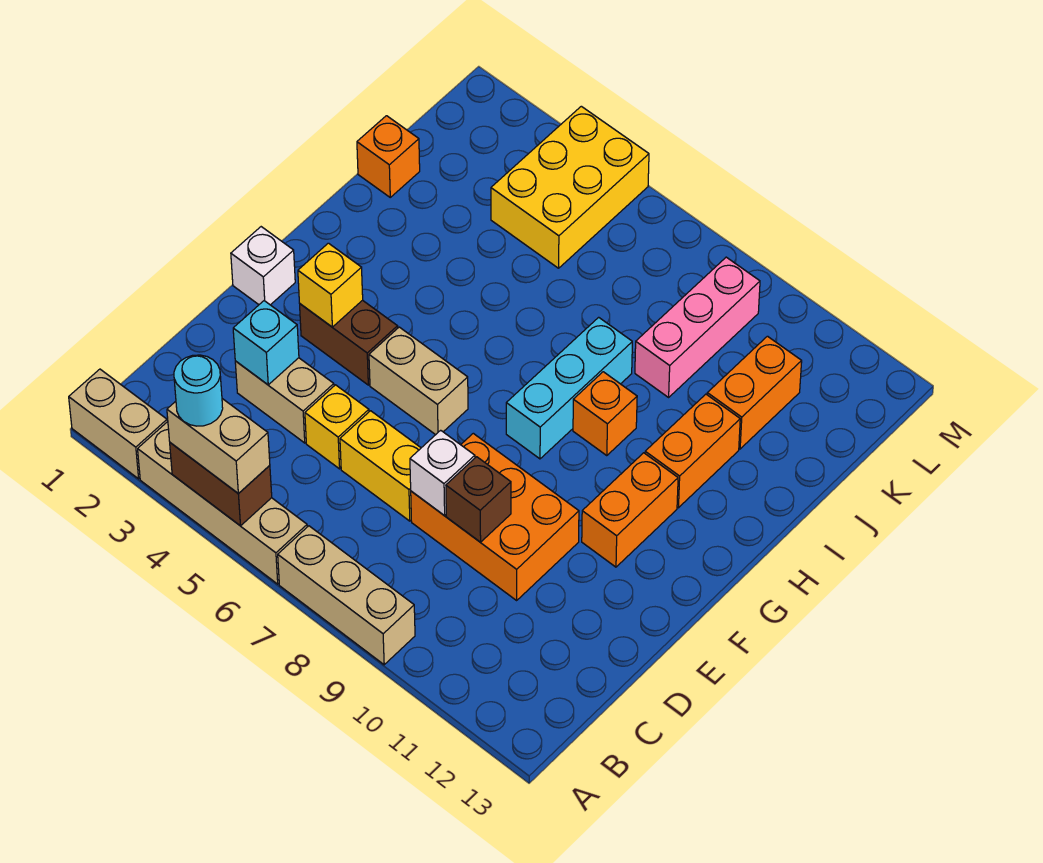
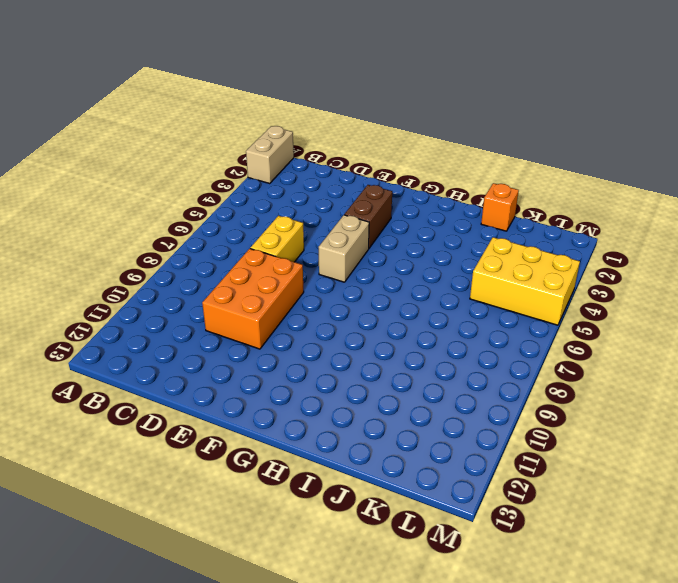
none -> tan brick A3:A6 level 1
none -> tan brick A7:A9 level 1
none -> tan brick D3:D4 level 1

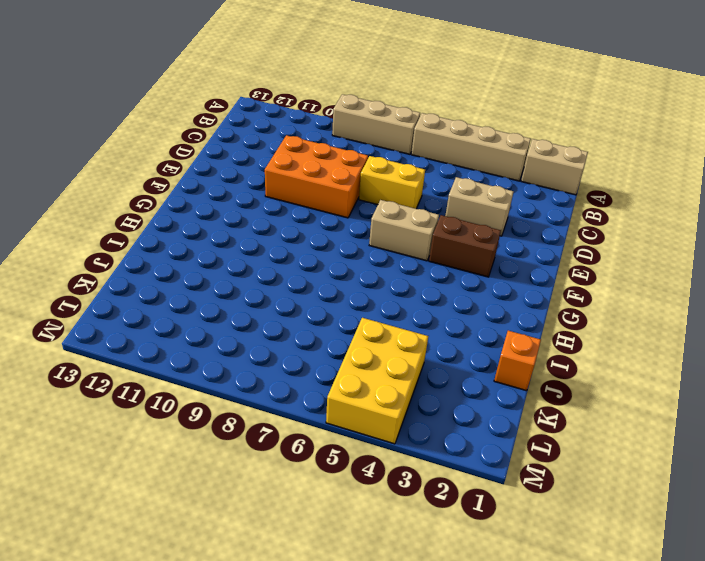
none -> yellow brick D5 level 1
none -> white brick F1 level 1
none -> orange brick F11:G11 level 1

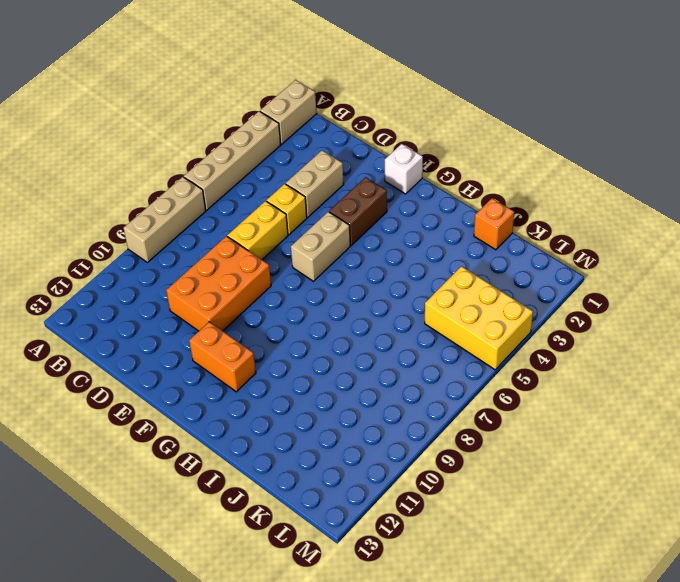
none -> cyan brick G8:I8 level 1
none -> orange brick H9 level 1
none -> orange brick H11:I11 level 1

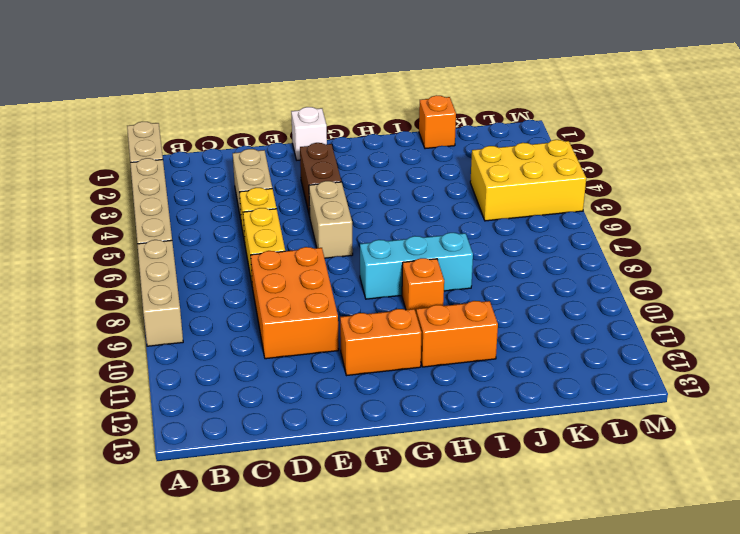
none -> pink brick J9:L9 level 1
none -> orange brick J11:K11 level 1
none -> brown brick A4:A5 level 2

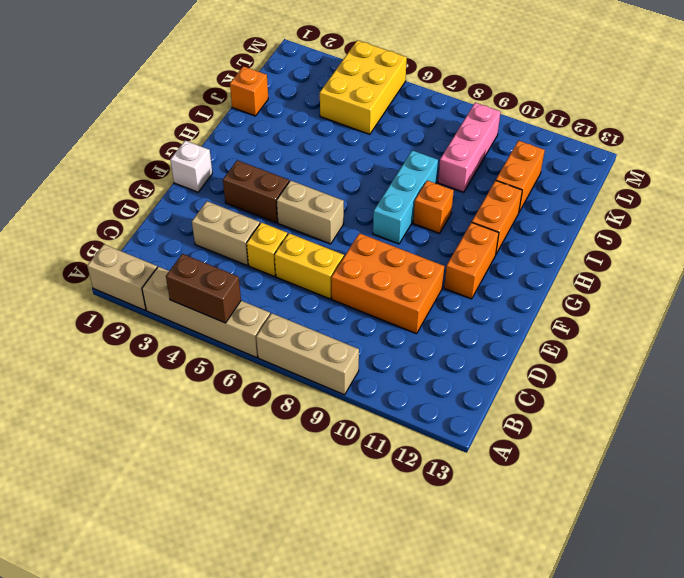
none -> cyan brick D3 level 2
none -> white brick D8 level 2
none -> brown brick D9 level 2

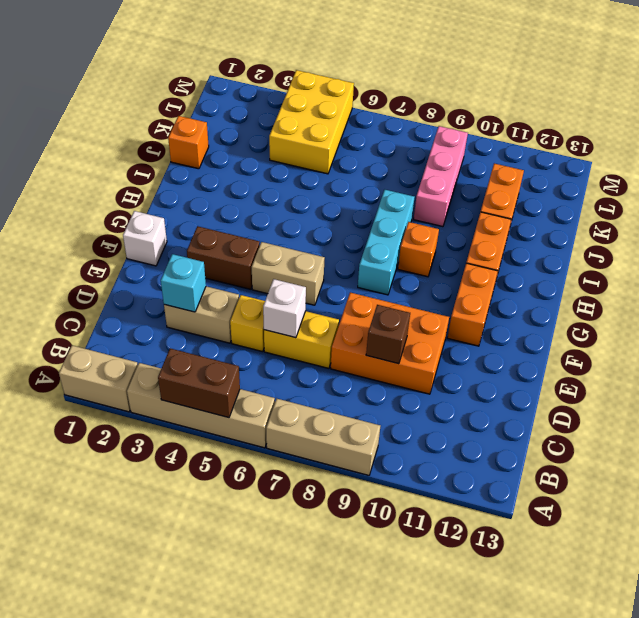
white brick D6 level 2 -> white brick D8 level 2
none -> yellow brick F3 level 2
none -> tan brick A4:A5 level 3
none -> cyan round brick A4 level 4

